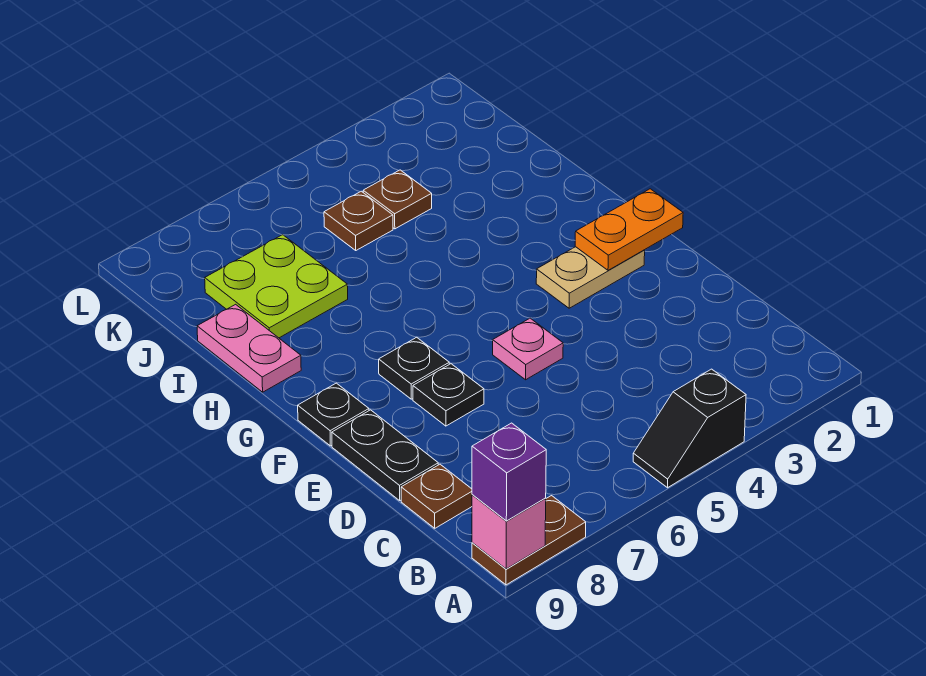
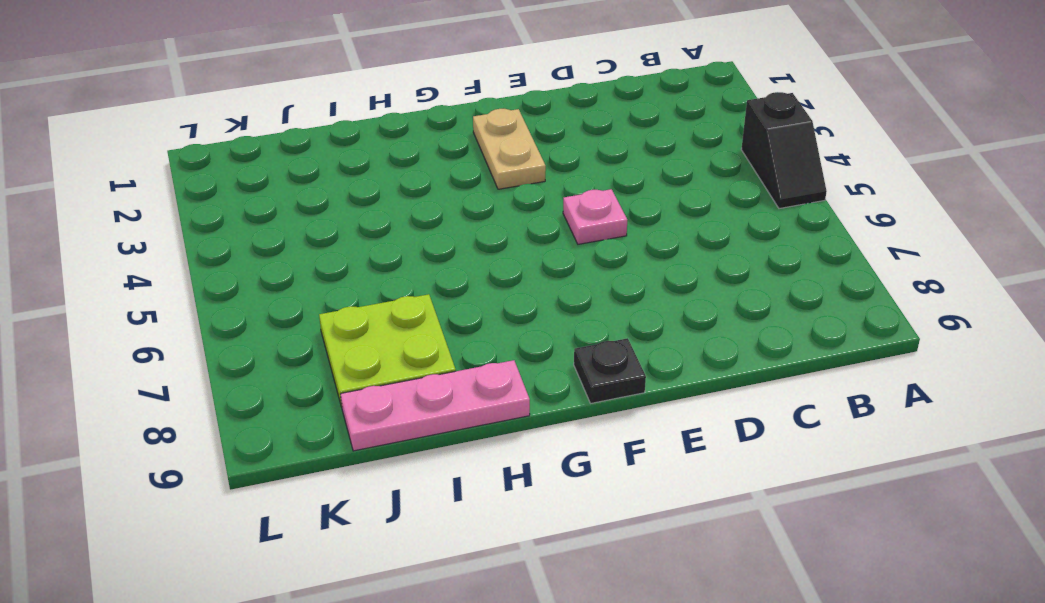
pink plate H9:J9 level 1 -> pink plate H9:I9 level 1
none -> brown plate A8:A9 level 1
none -> brown plate C9 level 1
none -> black plate D9:E9 level 1

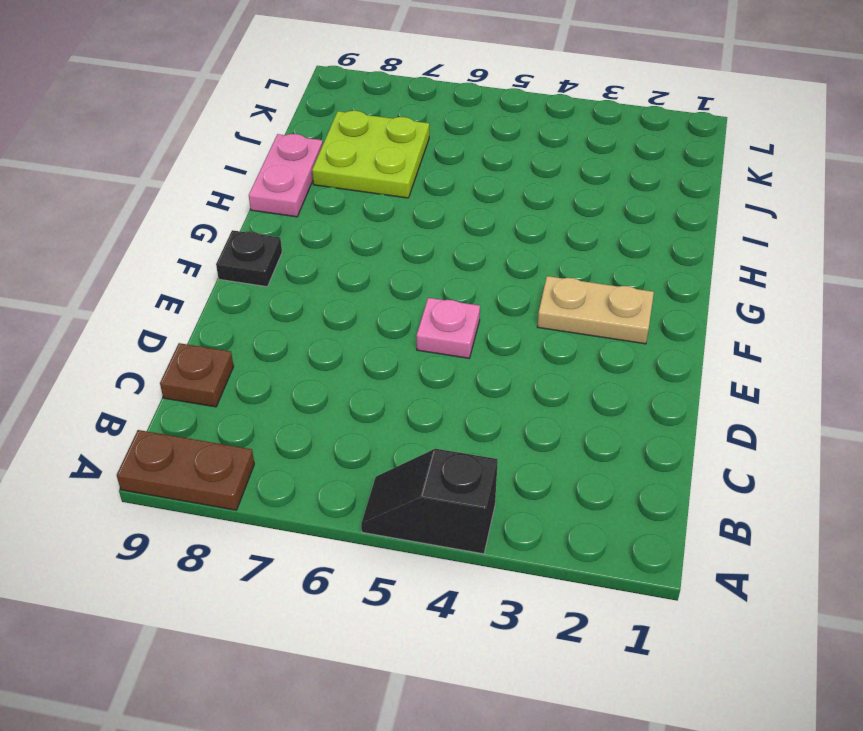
none -> black plate D9:E9 level 1
none -> black plate E7 level 1
none -> black plate F7 level 1

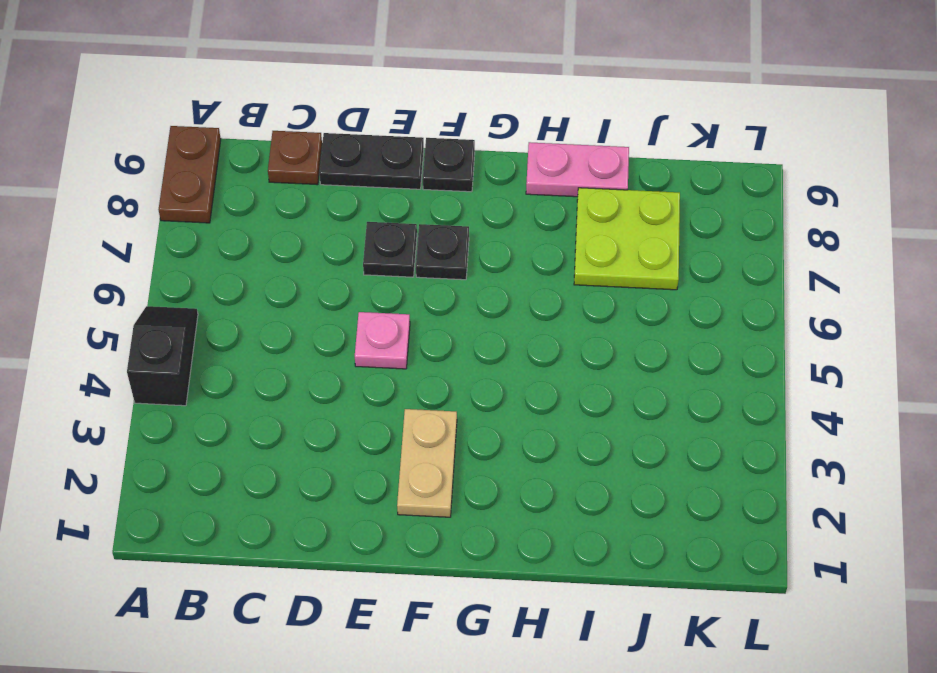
none -> brown plate J4 level 1
none -> brown plate J5 level 1
none -> pink brick A9 level 2

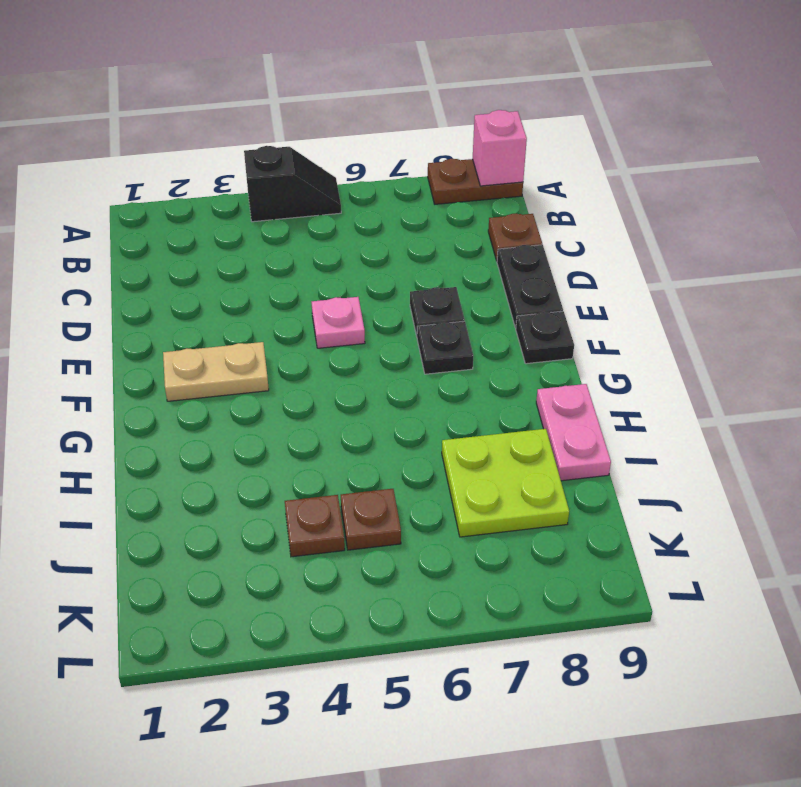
none -> orange plate F1:F2 level 2
none -> purple brick A9 level 3

